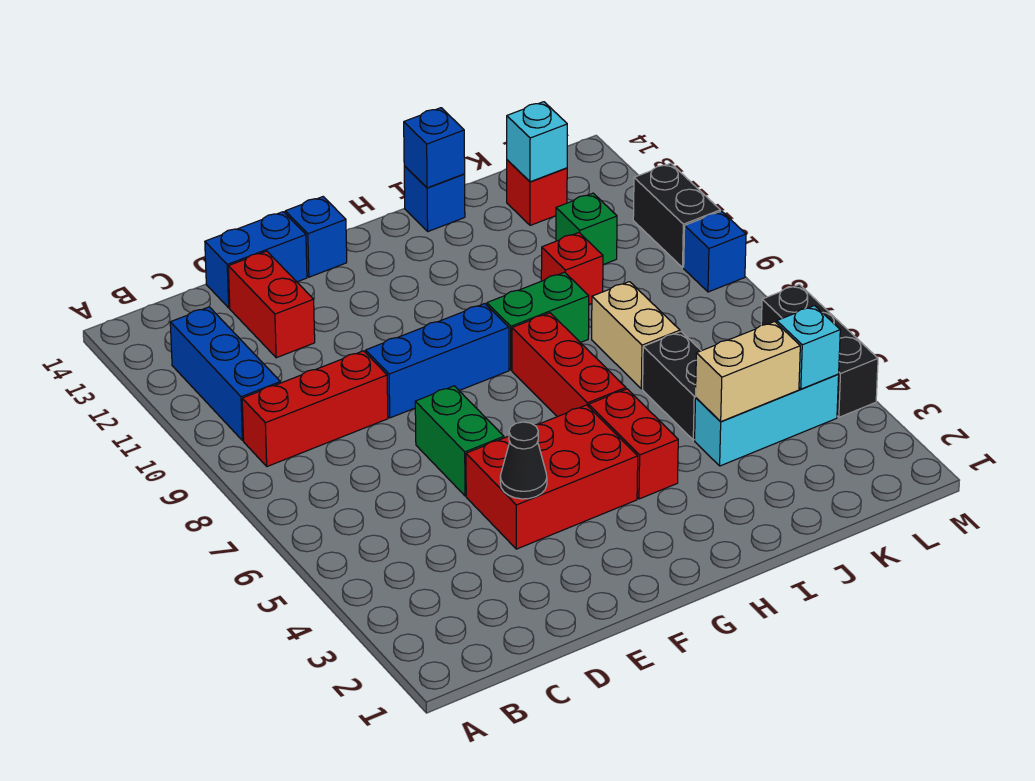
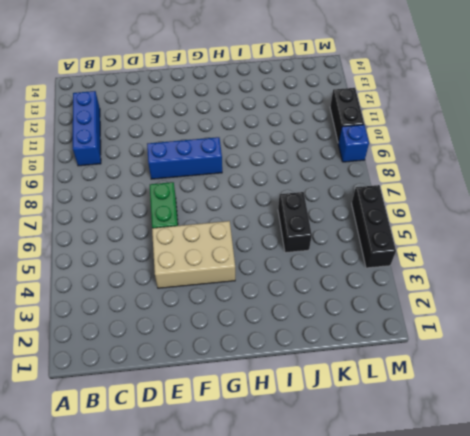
tan brick E4:G5 level 1 -> red brick E4:G5 level 1
none -> red brick B9:D9 level 1
none -> red brick D12:D13 level 1
none -> blue brick D14:E14 level 1

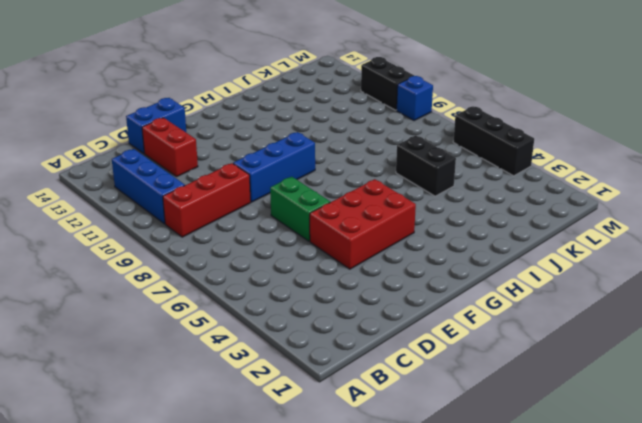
none -> blue brick F14 level 1
none -> red brick H4:H5 level 1
none -> red brick H6:H8 level 1

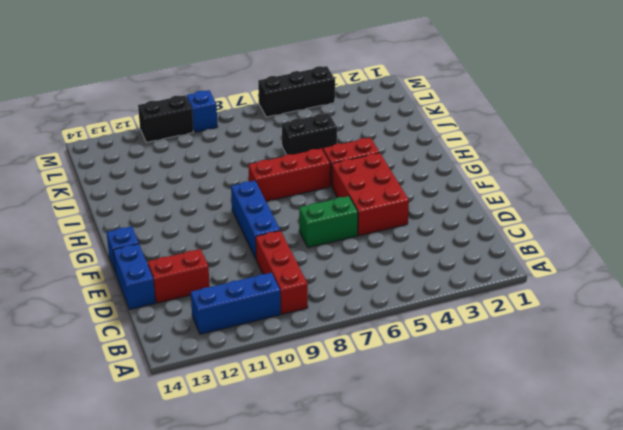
none -> green brick H9:I9 level 1
none -> blue brick I14 level 1
none -> cyan brick J4:L4 level 1

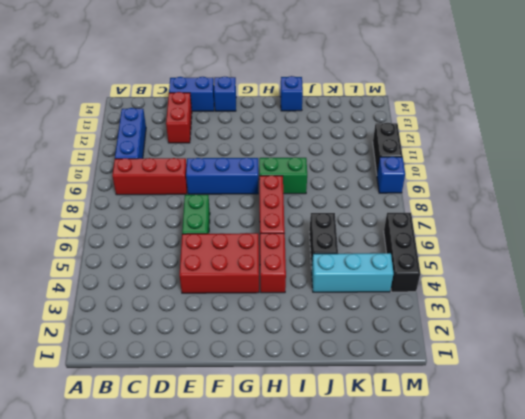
none -> tan brick J7:J8 level 1
none -> red brick J10 level 1
none -> green brick K11 level 1

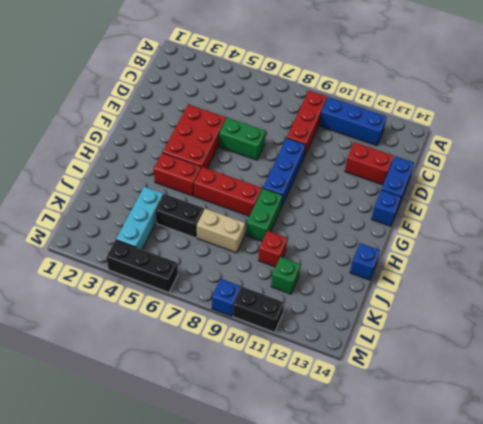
none -> red brick K13 level 1
none -> black cone E4 level 2
none -> blue brick I14 level 2

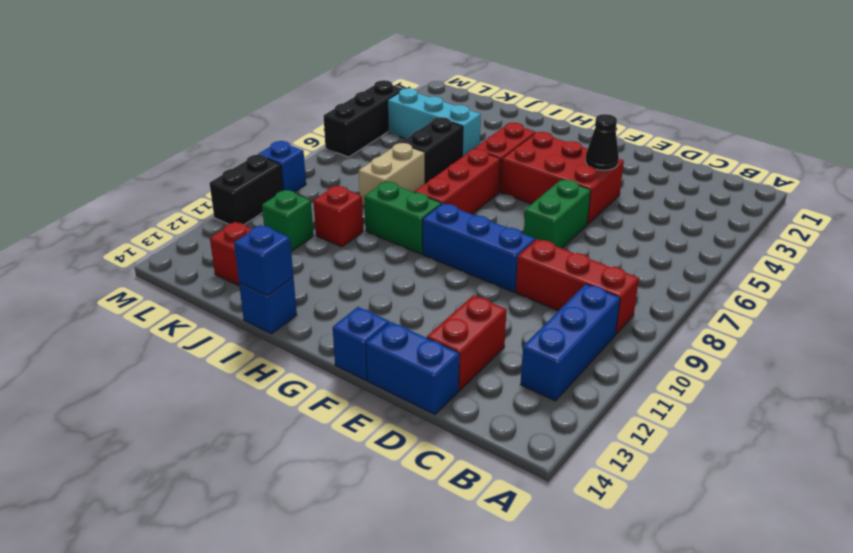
none -> tan brick J4:K4 level 2
none -> cyan brick K13 level 2
none -> cyan brick L4 level 2

